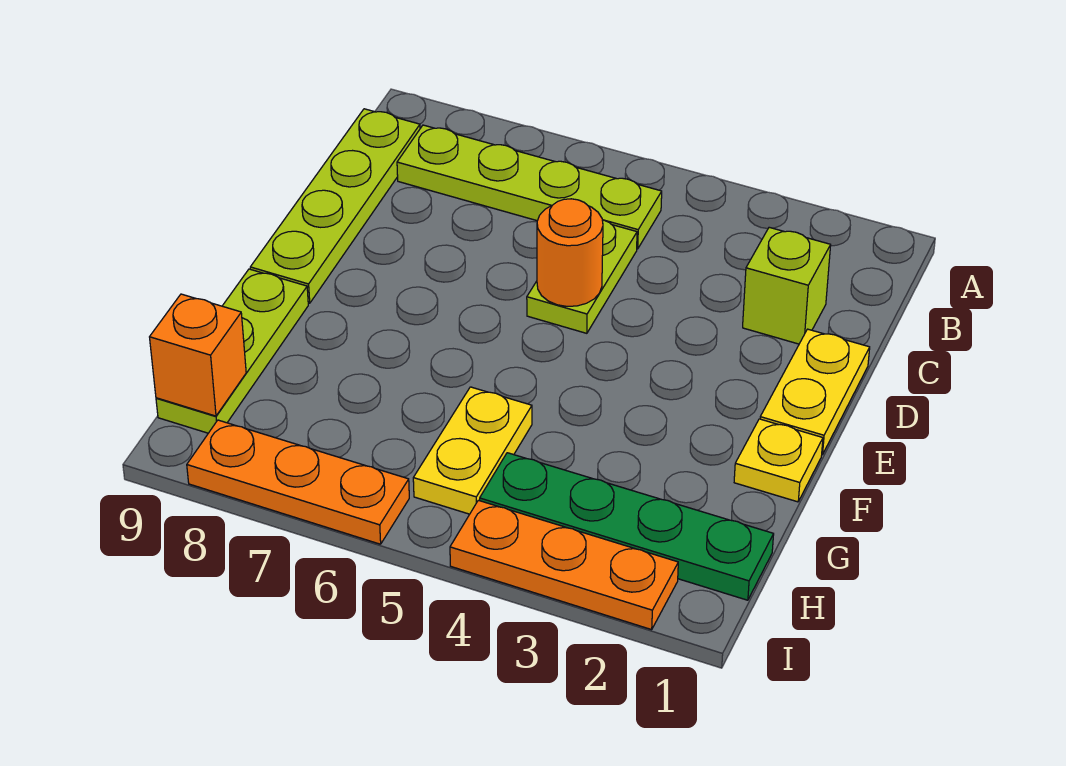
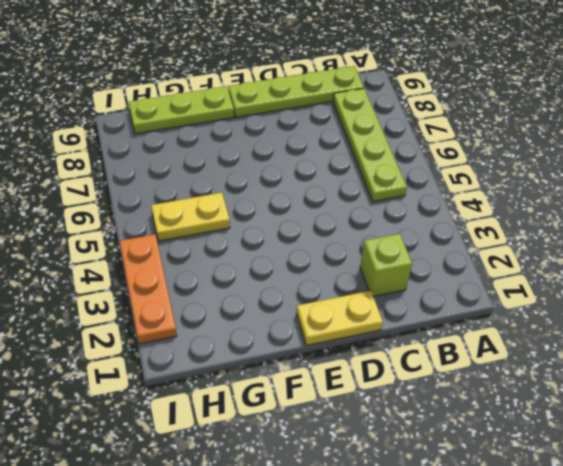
none -> lime plate C5:D5 level 1
none -> yellow plate F1 level 1
none -> green plate H1:H4 level 1

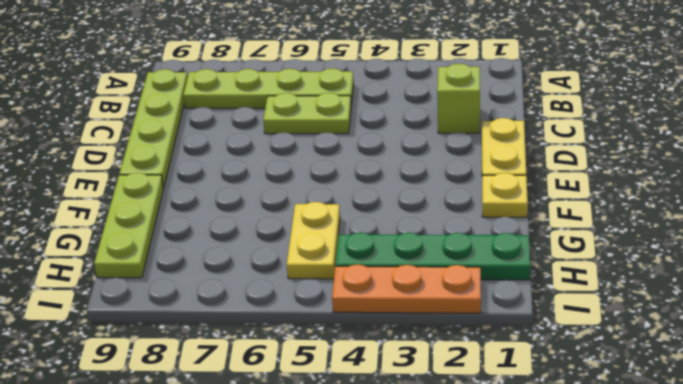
lime plate C5:C6 level 1 -> lime plate C5:D5 level 1
none -> orange plate I6:I8 level 1
none -> orange round brick D5 level 2
none -> orange brick H9 level 2

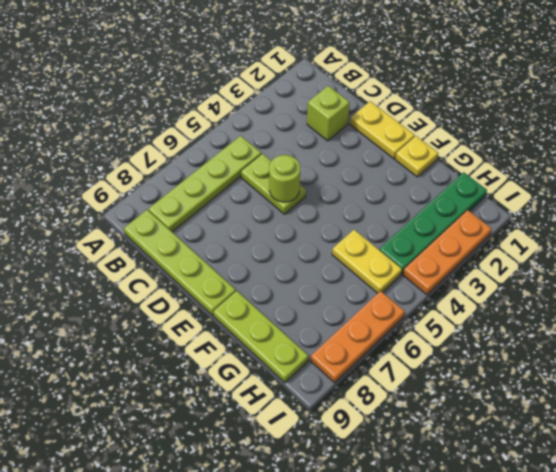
lime round brick D5 level 2 -> orange round brick D5 level 2
none -> orange brick H9 level 2

